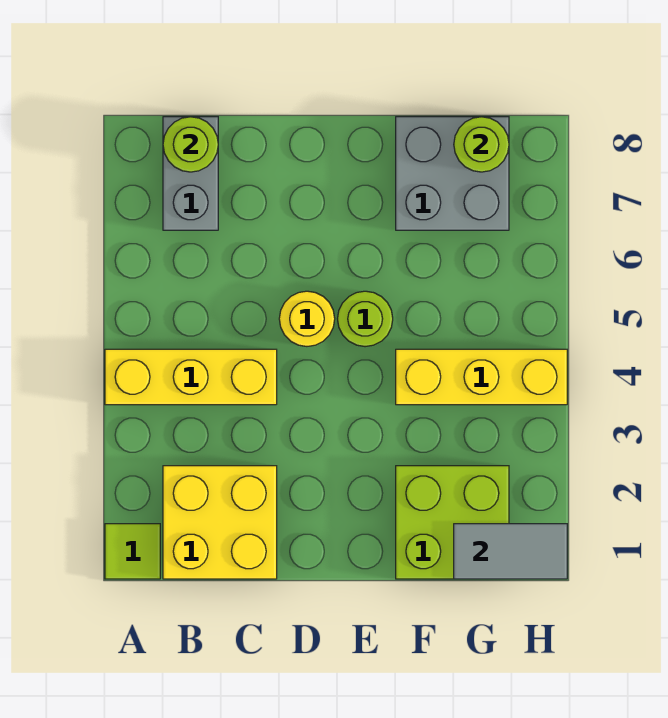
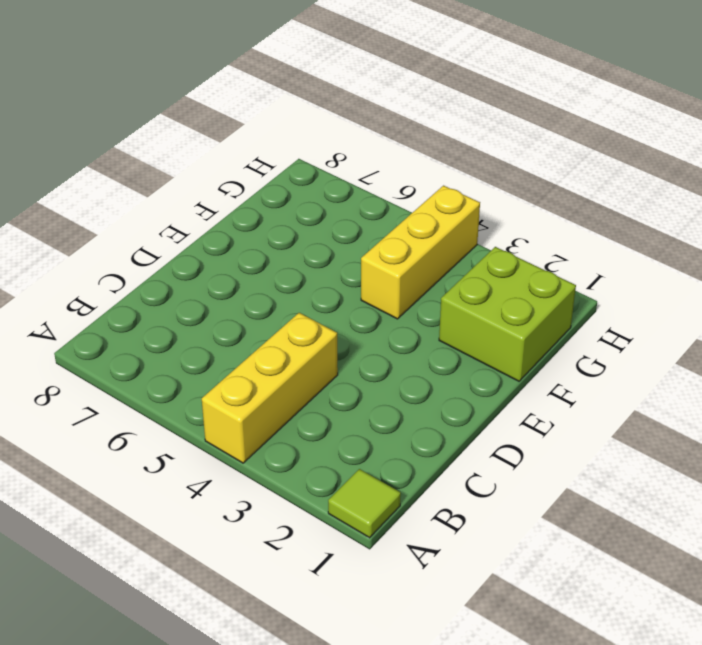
none -> yellow brick B1:C2 level 1
none -> grey brick B7:B8 level 1
none -> yellow round brick D5 level 1

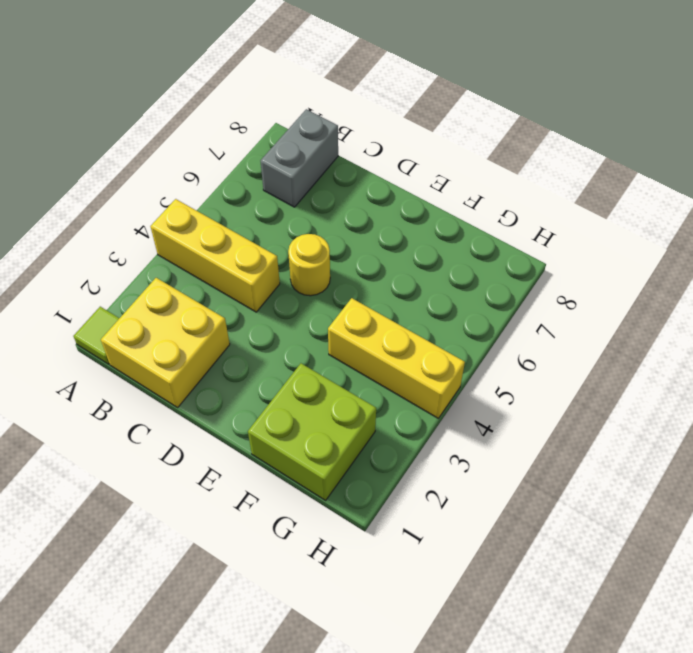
none -> lime round brick E5 level 1
none -> grey brick F7:G8 level 1
none -> lime round brick B8 level 2

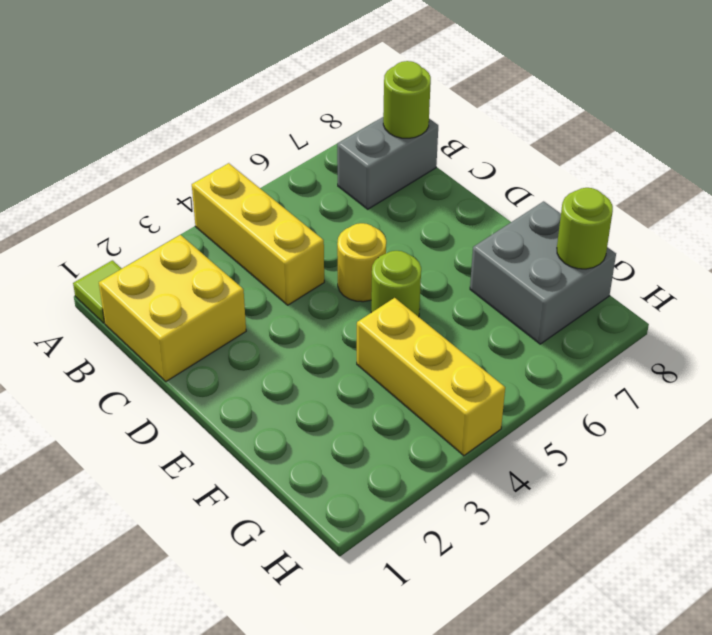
none -> lime brick F1:G2 level 1
none -> grey tile G1:H1 level 2

